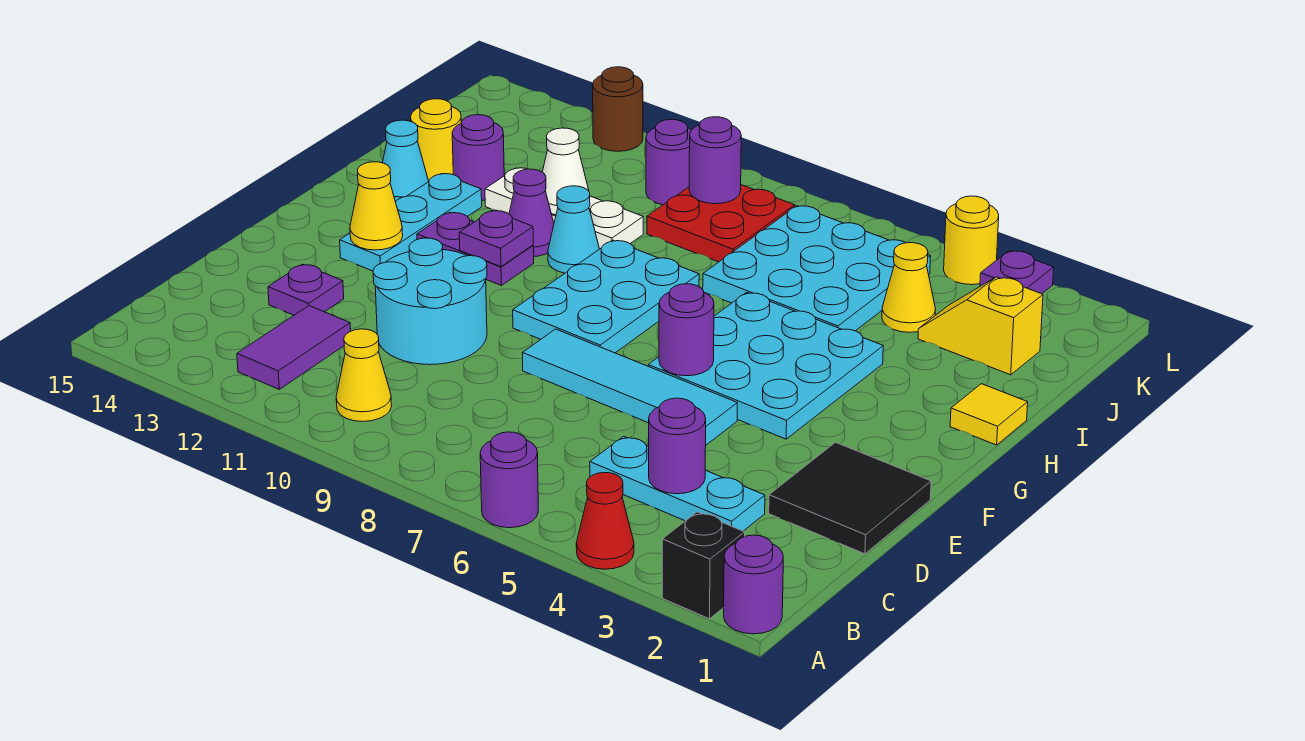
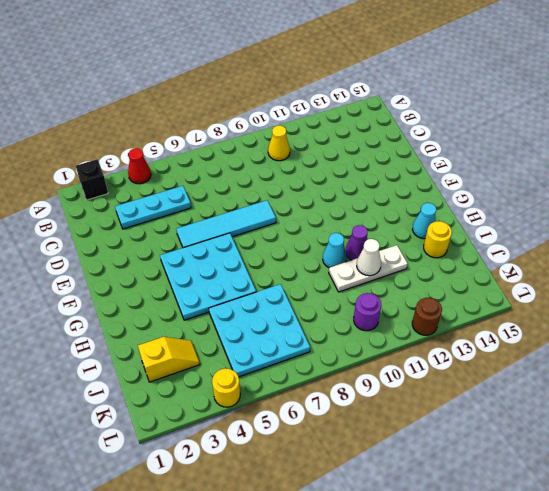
none -> purple round brick A1 level 1
none -> purple round brick A6 level 1
none -> purple tile B12:C12 level 1
none -> black tile D1:E2 level 1

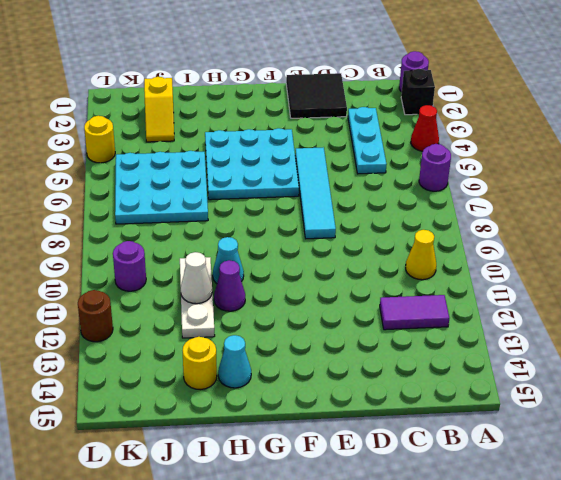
none -> cyan round brick D10:E11 level 1
none -> purple plate D13 level 1
none -> cyan plate F8:H9 level 1
none -> cyan plate F13:H13 level 1

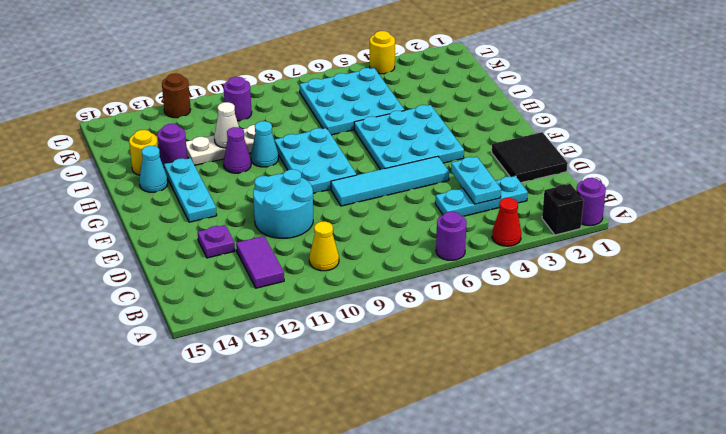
cyan plate C4:D4 level 2 -> purple round brick C4 level 2
none -> purple plate G11:G12 level 1
none -> yellow tile H1 level 1
none -> yellow slope J2:J3 level 1 top 2
none -> yellow cone J4 level 1

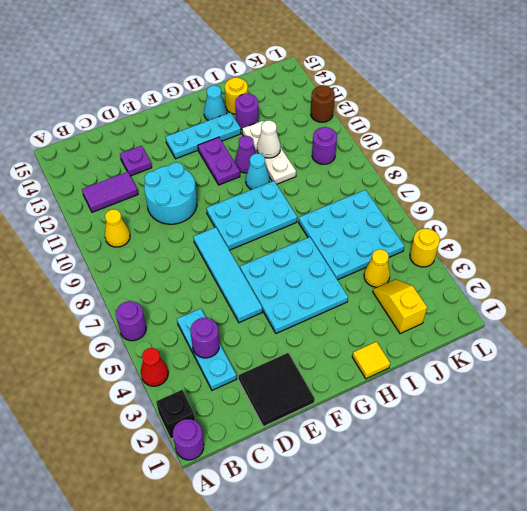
none -> red plate J8:K9 level 1
none -> purple plate L3 level 1
none -> purple round brick F6 level 2
none -> yellow cone F13 level 2

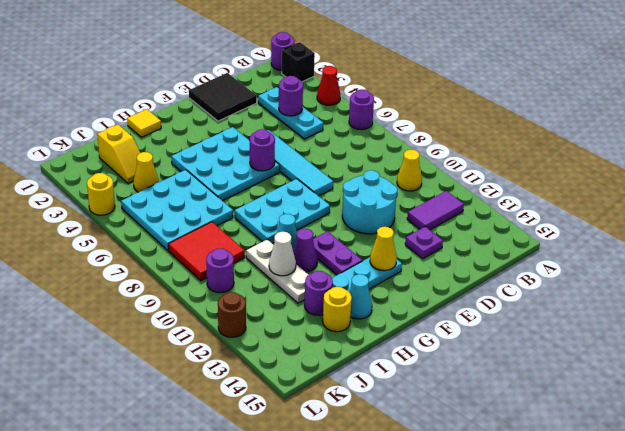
red tile J8:K9 level 1 -> red plate J8:K9 level 1
none -> purple plate L3 level 1
none -> purple plate G11 level 2
none -> purple round brick K9 level 2

